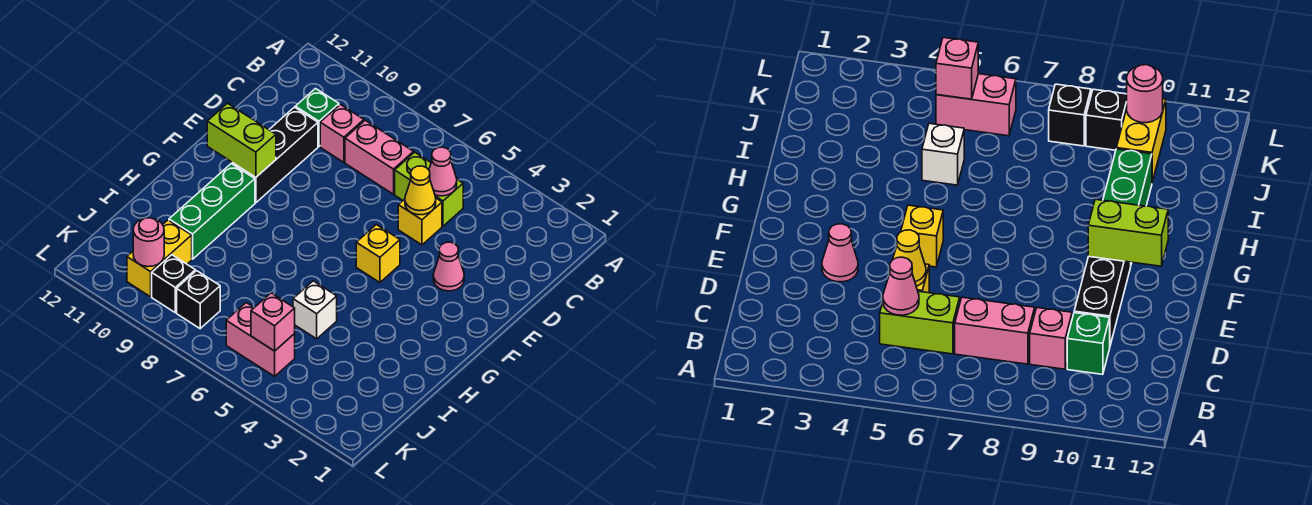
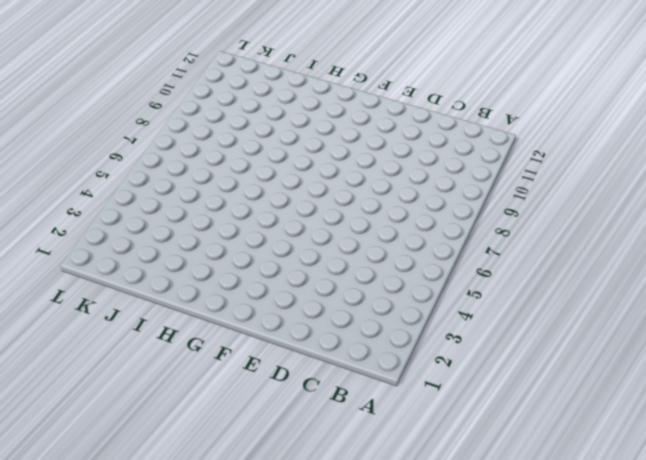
none -> lime brick C5:C6 level 1
none -> pink brick C7:C8 level 1
none -> pink brick C9 level 1

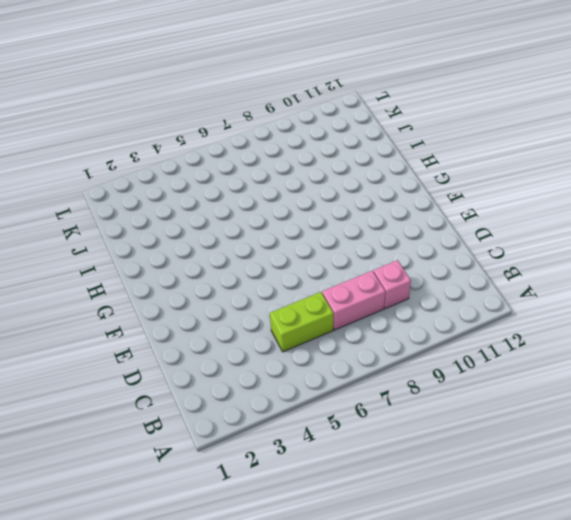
none -> green brick C10 level 1
none -> yellow brick D5 level 1
none -> black brick D10:F10 level 1

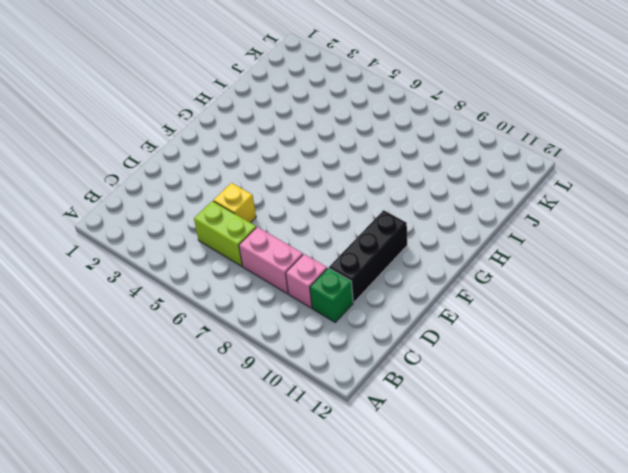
none -> pink cone E3 level 1
none -> yellow brick F5 level 1
none -> green brick G10:I10 level 1

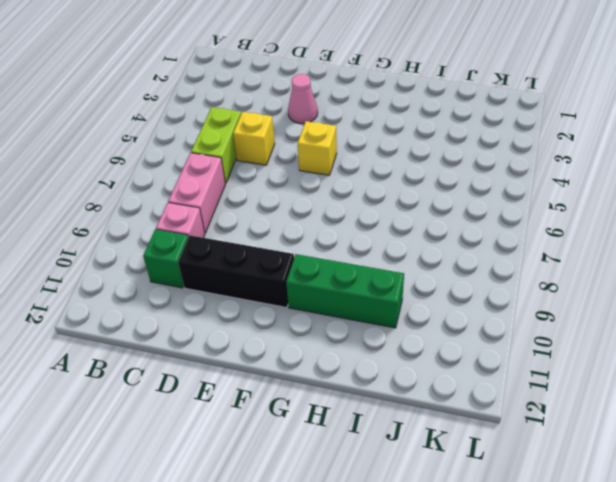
none -> white brick I5 level 1
none -> yellow brick J10:K10 level 1
none -> pink brick K5:K6 level 1

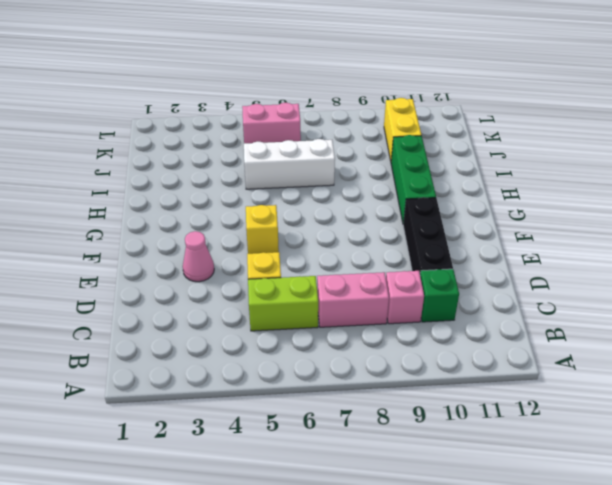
white brick I5:I7 level 1 -> white brick I5 level 1
none -> black brick K8 level 1
none -> black brick K9 level 1
none -> pink cone C5 level 2

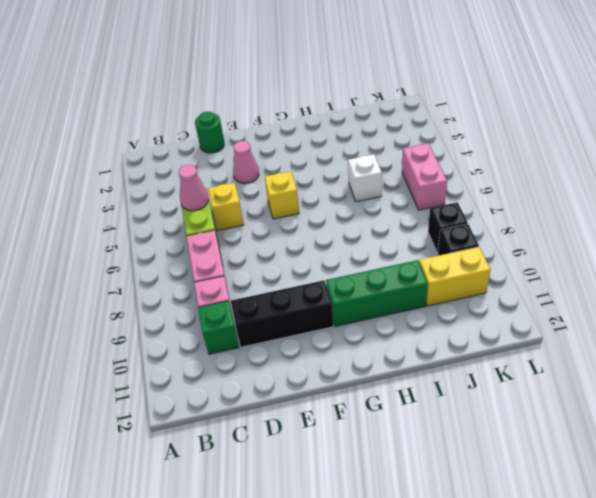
green round brick D1 level 1 -> none
none -> yellow cone D5 level 2
none -> lime brick F10:F11 level 2
none -> pink brick K5 level 2

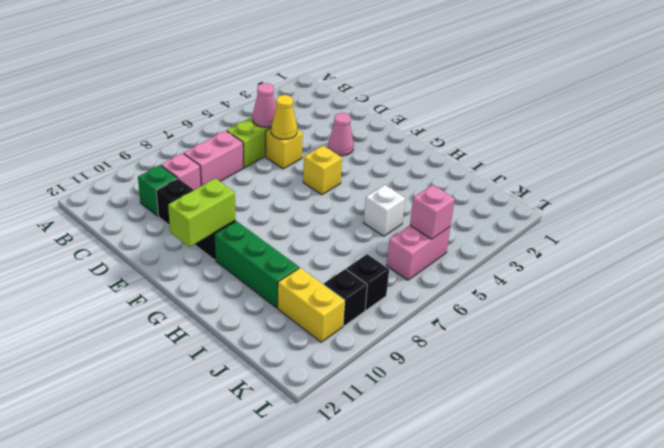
none -> pink round brick K10 level 2

